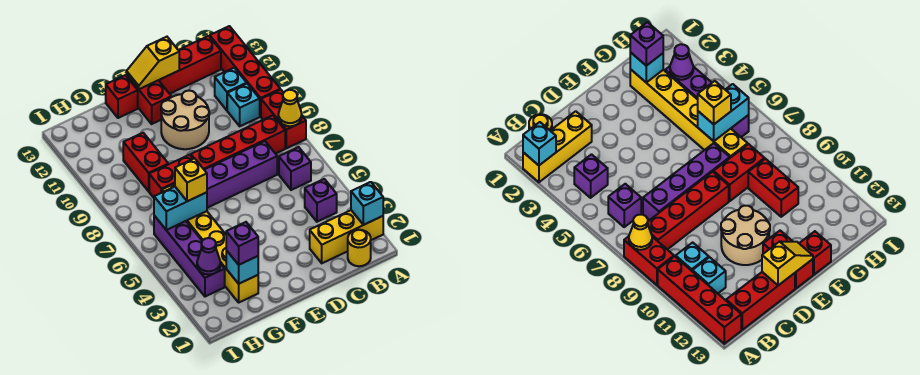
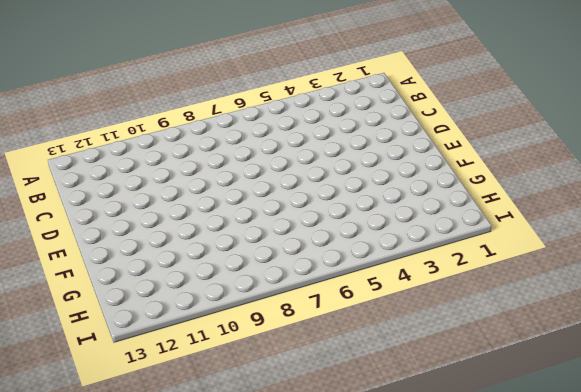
none -> yellow brick A2:C2 level 1
none -> red brick A8:A9 level 1
none -> red brick A10:A13 level 1

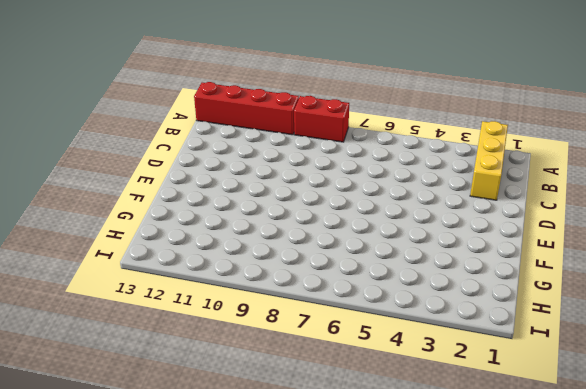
none -> yellow round brick B1 level 1
none -> purple brick B4 level 1
none -> purple brick B6 level 1

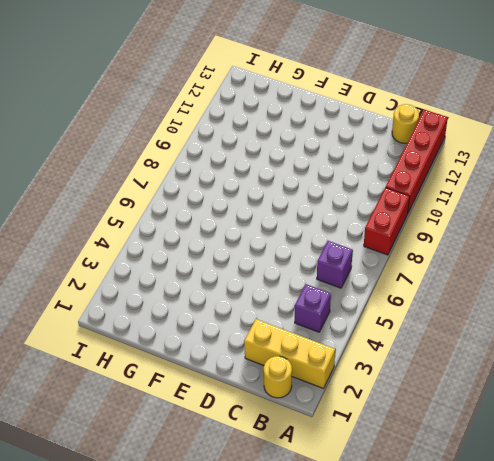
yellow round brick B13 level 1 -> red brick B13:D13 level 1
none -> red brick B8:E8 level 1
none -> cyan brick B10 level 1
none -> cyan brick B11 level 1

